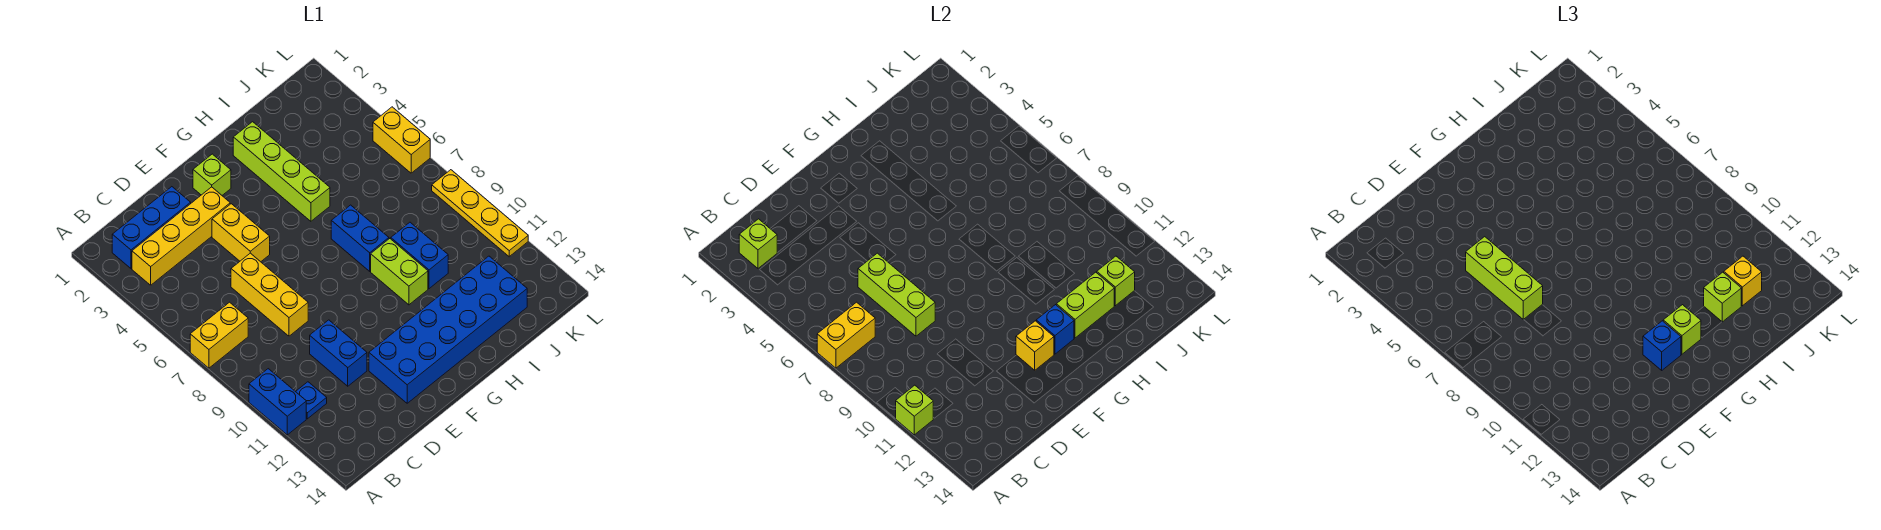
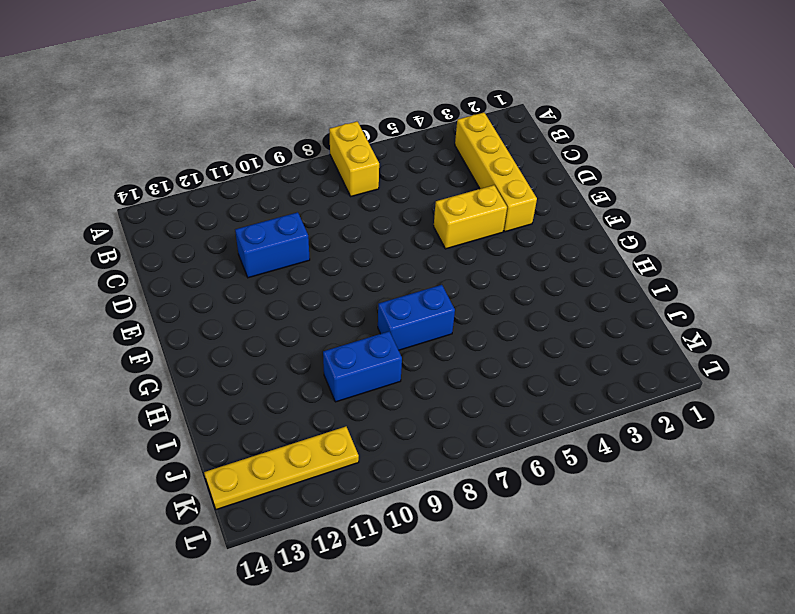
yellow plate K11:K14 level 1 -> yellow plate L8:L11 level 1
none -> blue brick A10:A11 level 1
none -> blue brick B2:D2 level 1
none -> blue plate B11 level 1

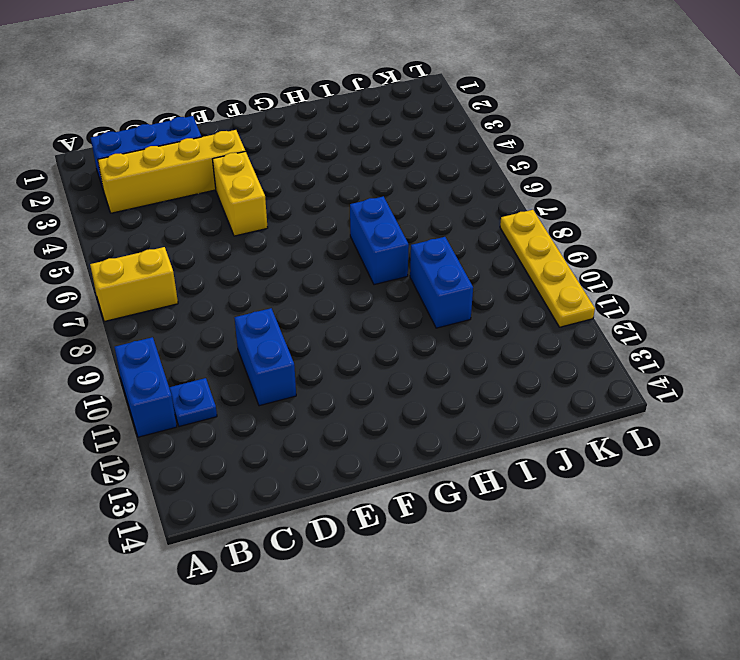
none -> yellow brick D6:D8 level 1
none -> blue brick E12:J13 level 1
none -> lime brick F2 level 1

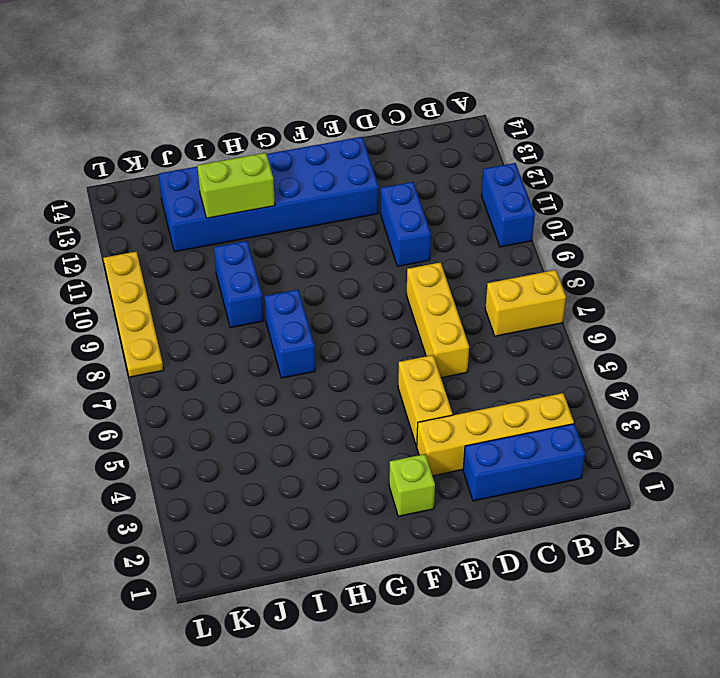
none -> blue plate B11 level 1
none -> lime brick H2:H5 level 1
none -> lime brick H9:H10 level 1

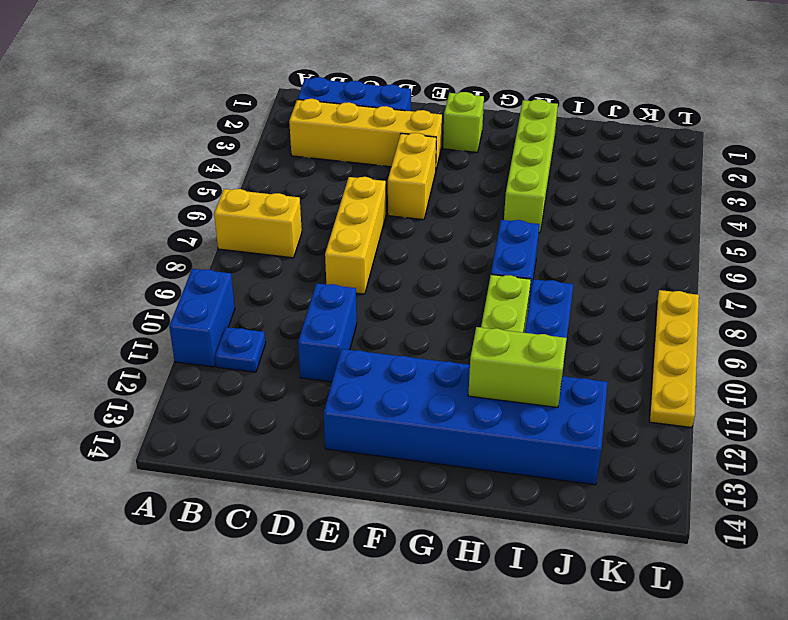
none -> yellow brick L5:L6 level 1
none -> yellow brick A7:B7 level 2
none -> lime brick A11 level 2

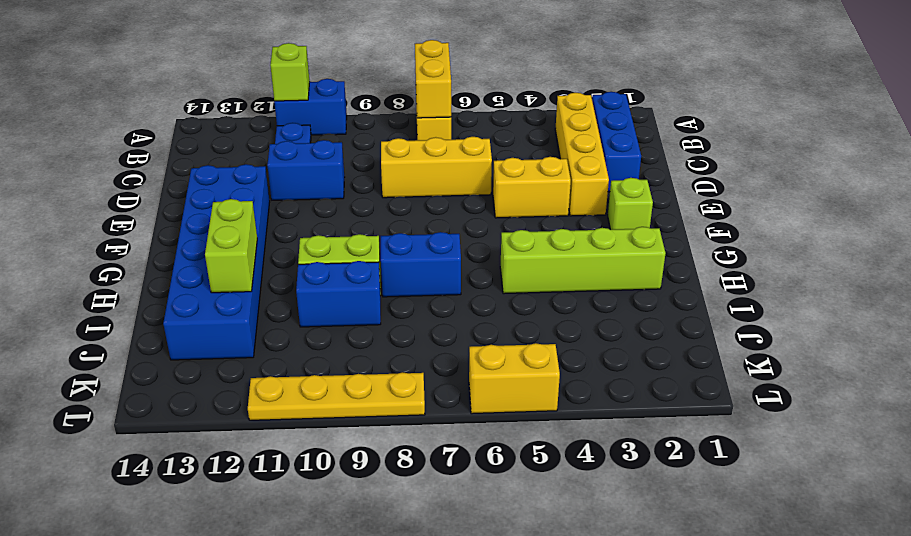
none -> lime brick B2 level 2
none -> lime brick D6:D8 level 2
none -> yellow brick F12 level 2

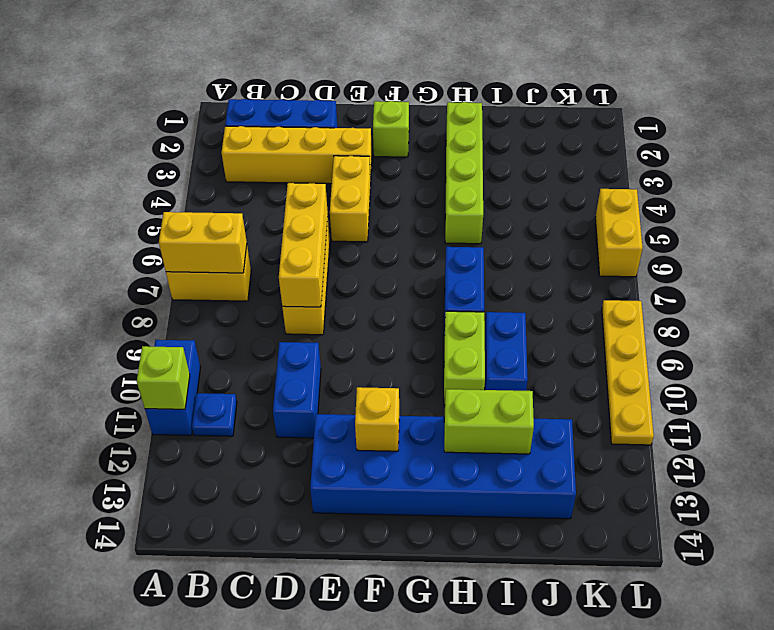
yellow brick D6:D8 level 2 -> lime brick D6:D8 level 2
none -> lime brick B2 level 2
none -> blue brick G12 level 2
none -> lime brick J12 level 2

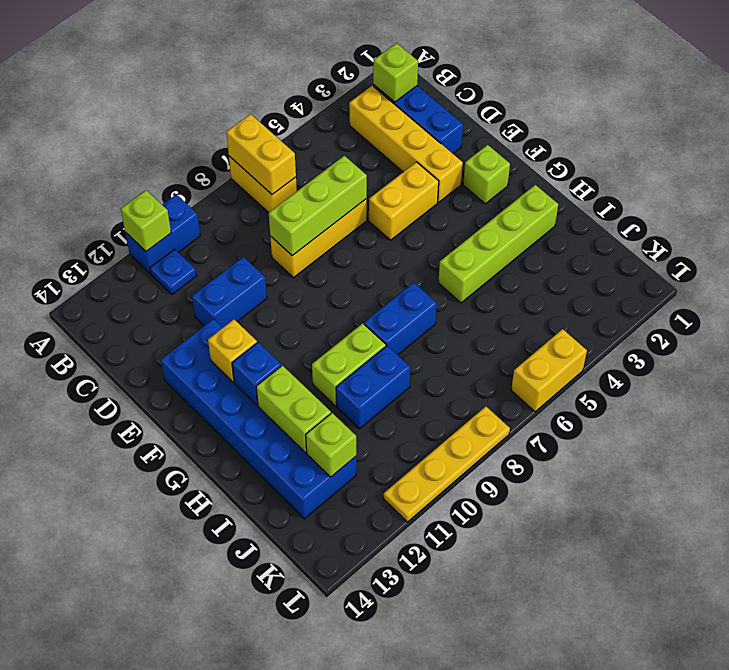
none -> lime brick D5:D7 level 3
none -> blue brick F12 level 3
none -> lime brick G12 level 3

